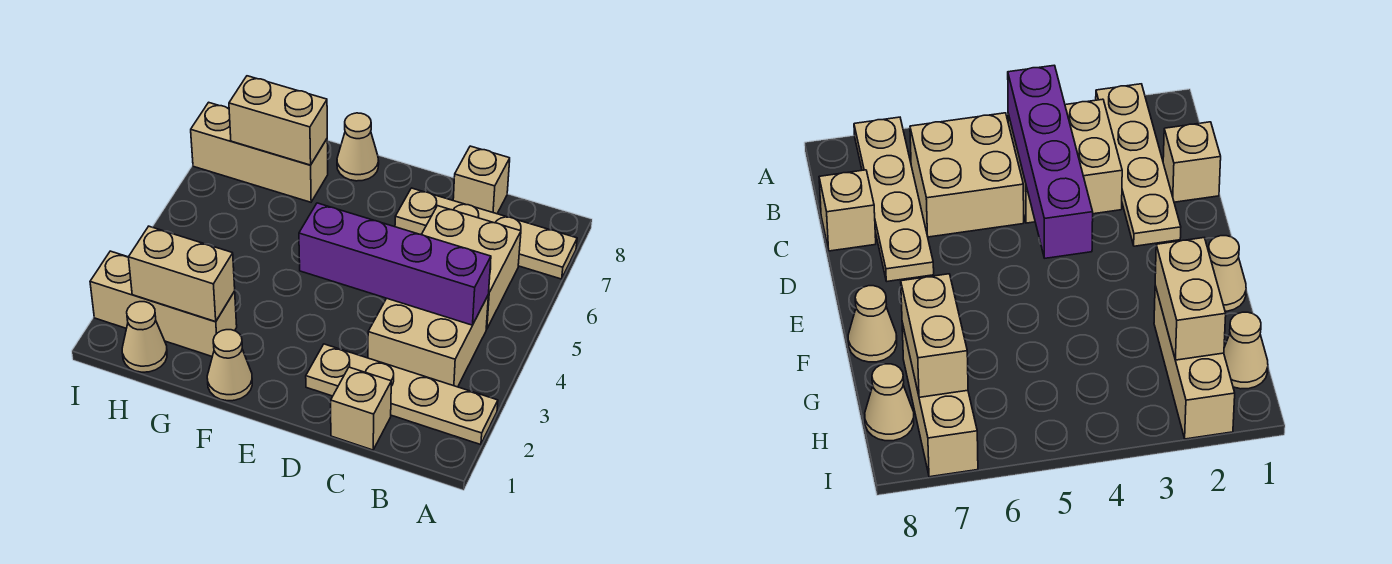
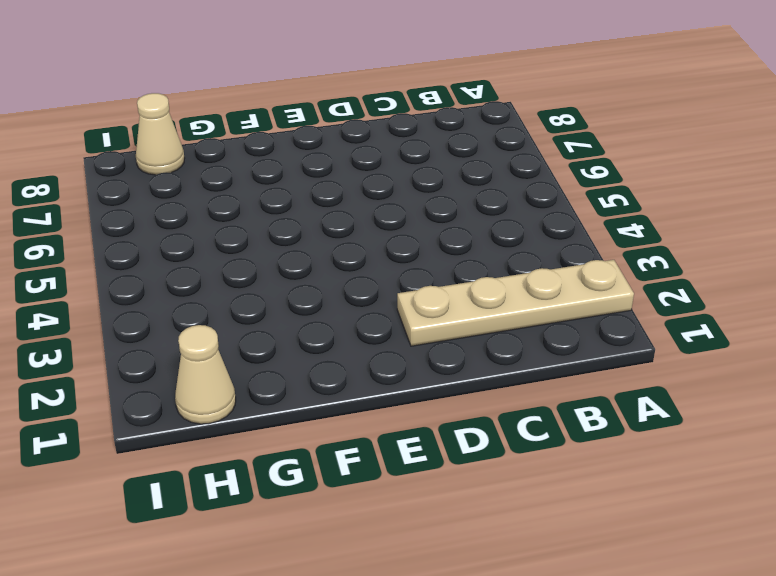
none -> tan plate A7:D7 level 1
none -> tan brick B3:C4 level 1
none -> tan brick B5:C6 level 1

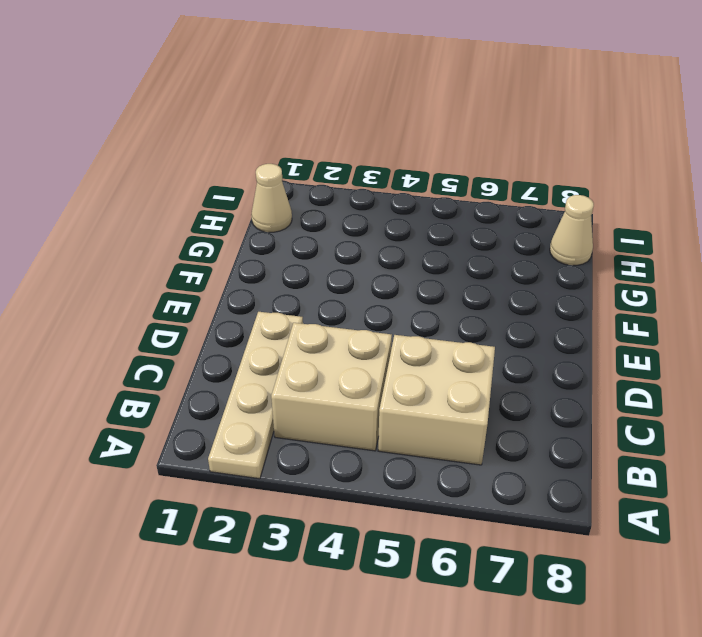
none -> tan plate A7:D7 level 1
none -> tan brick C1 level 1
none -> tan brick C8 level 1

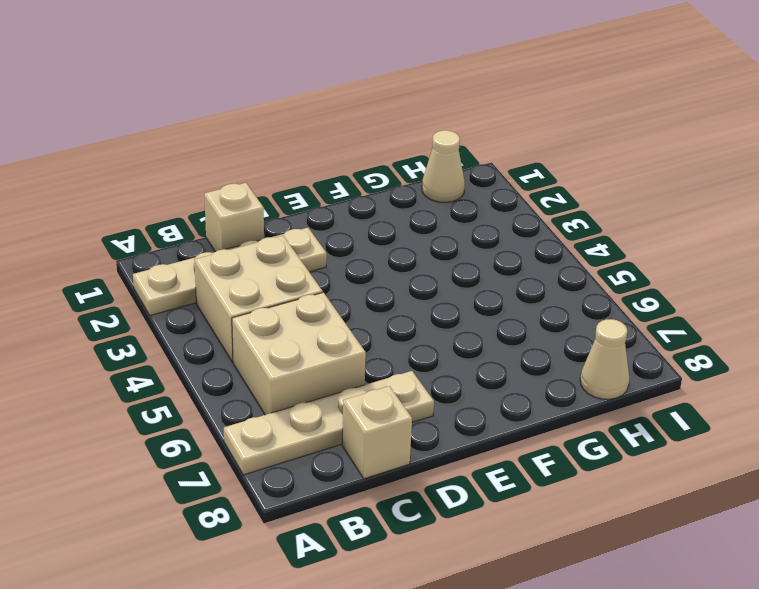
none -> tan cone F1 level 1
none -> tan cone F8 level 1
none -> tan brick G2:I2 level 1

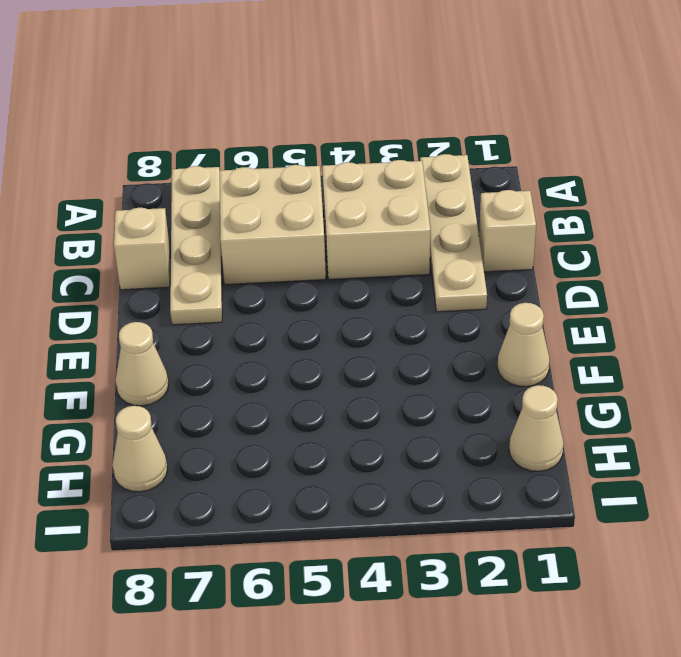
none -> tan brick G2:I2 level 1
none -> tan brick G7:I7 level 1
none -> purple brick B4:E4 level 2

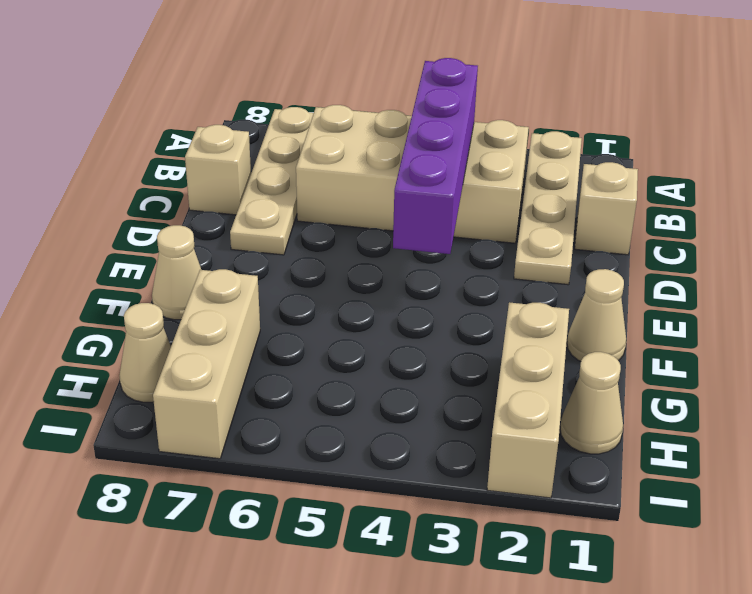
none -> tan brick G2:H2 level 2
none -> tan brick G7:H7 level 2

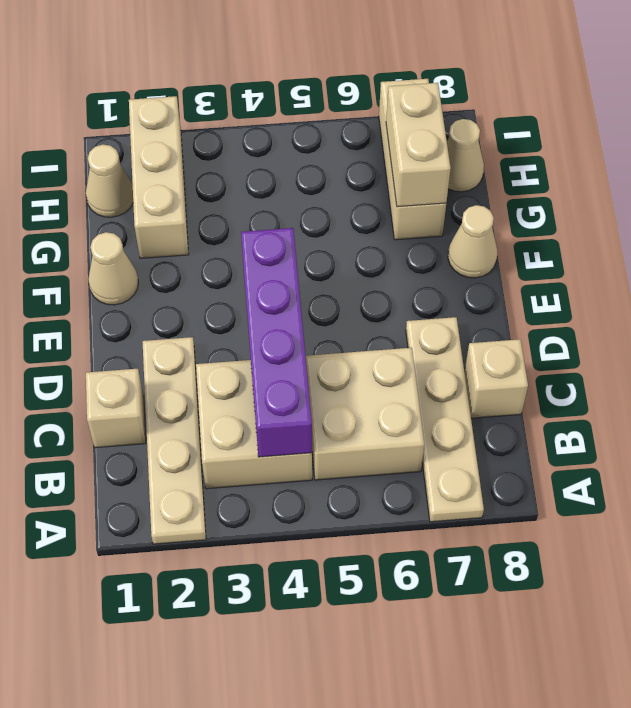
none -> tan brick G2:H2 level 2

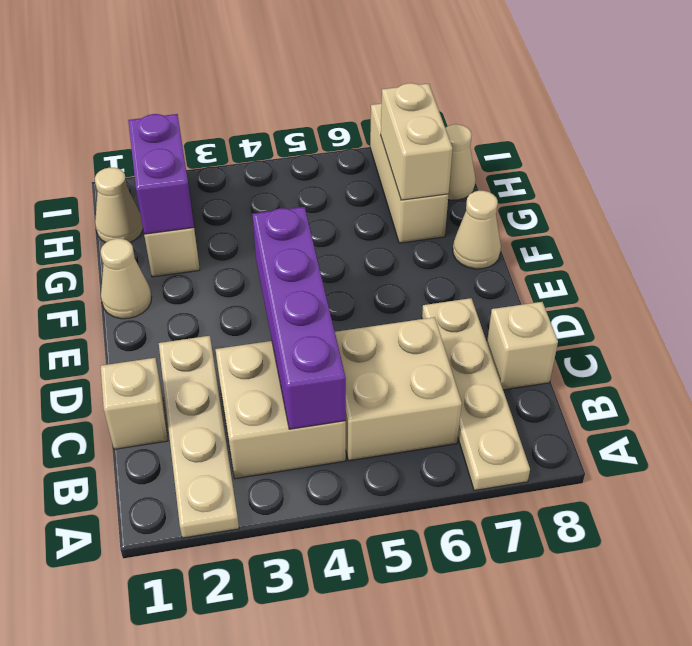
purple brick G2:H2 level 2 -> tan brick G2:H2 level 2

